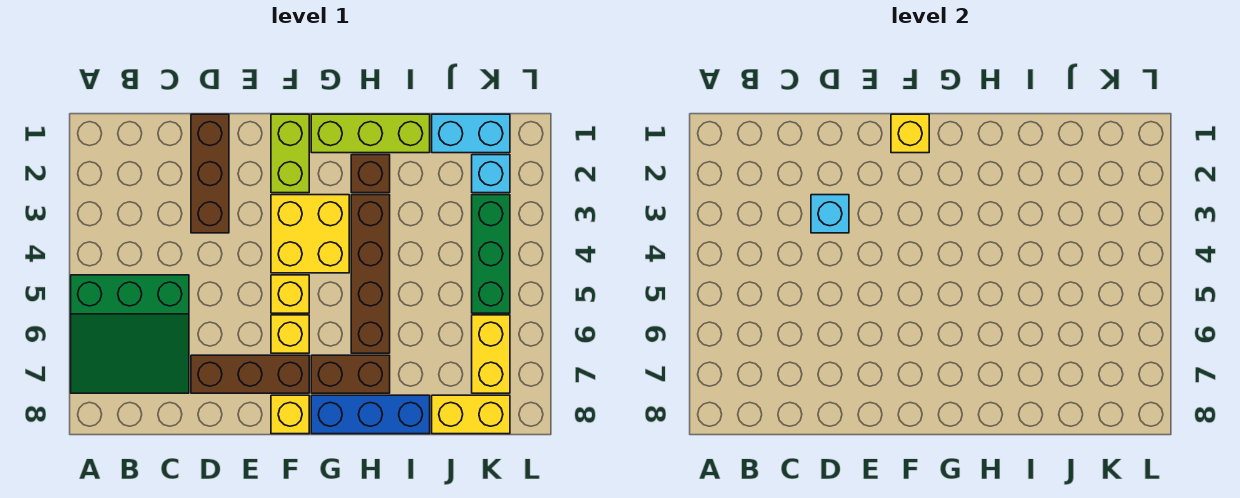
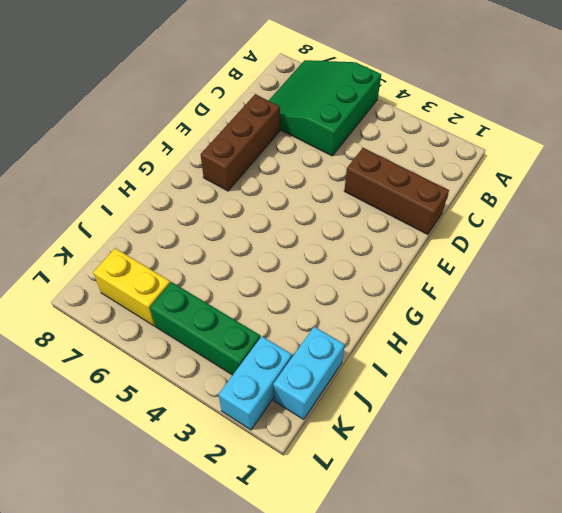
cyan brick K2:L2 level 1 -> cyan brick K2 level 1
none -> lime brick F1:F2 level 1
none -> yellow brick F3:G4 level 1
none -> yellow brick F5 level 1

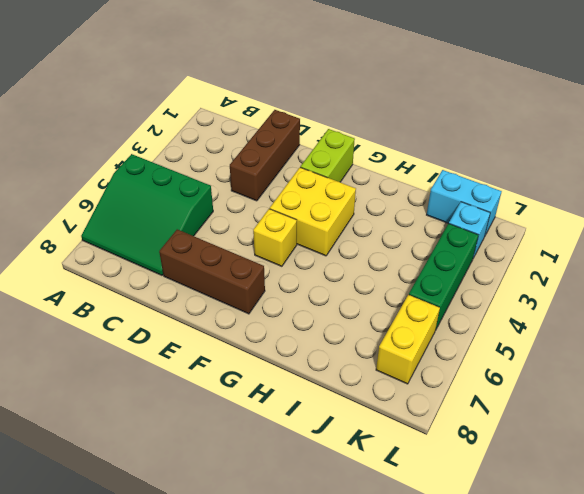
none -> yellow brick F6 level 1
none -> yellow brick F8 level 1
none -> lime brick G1:I1 level 1

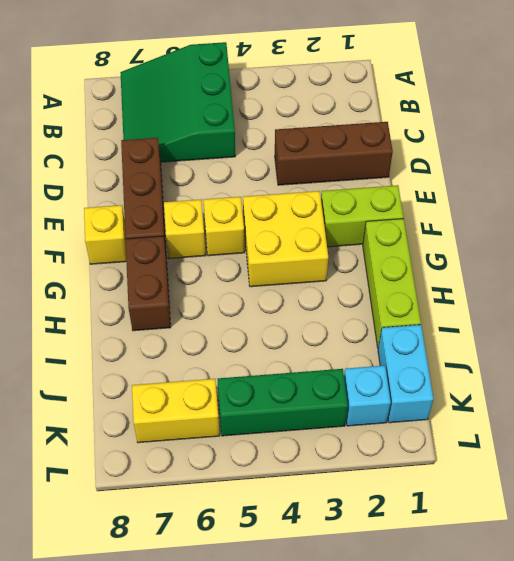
none -> blue brick G8:I8 level 1
none -> brown brick H2 level 1
none -> brown brick H3:H6 level 1

